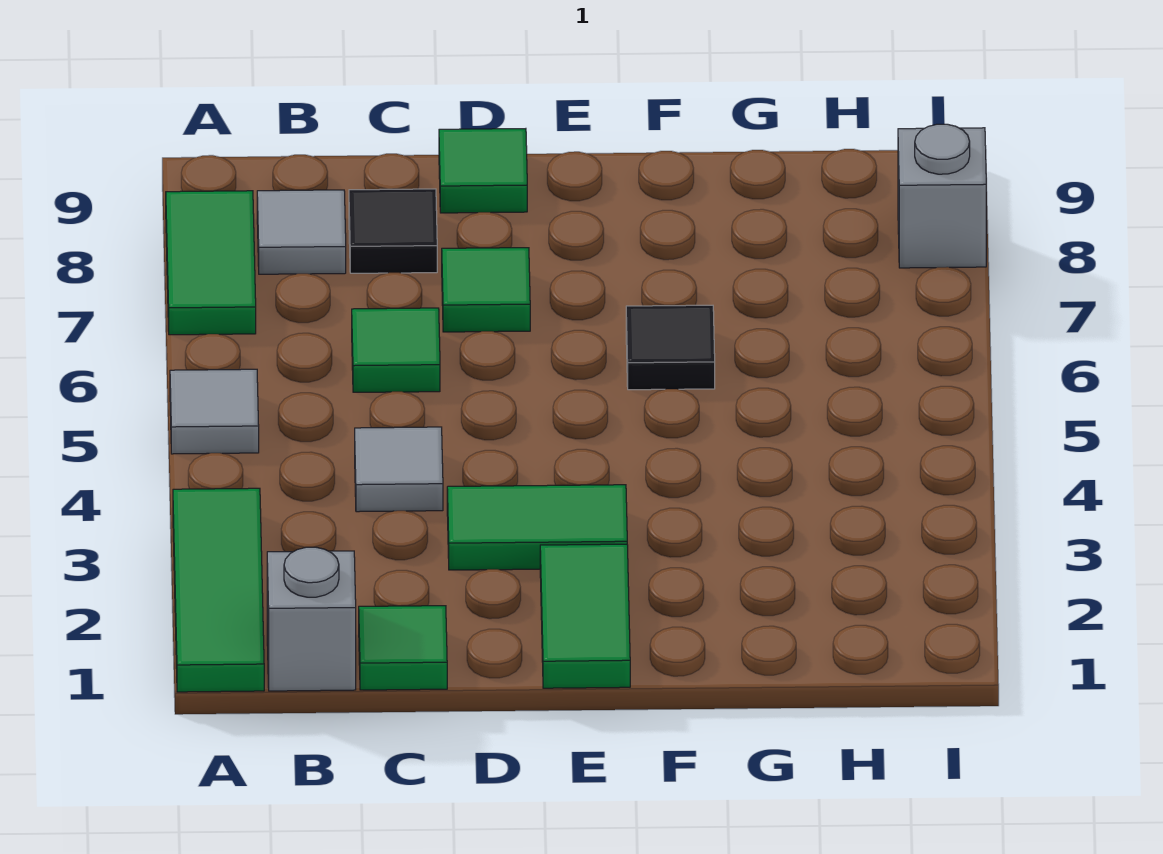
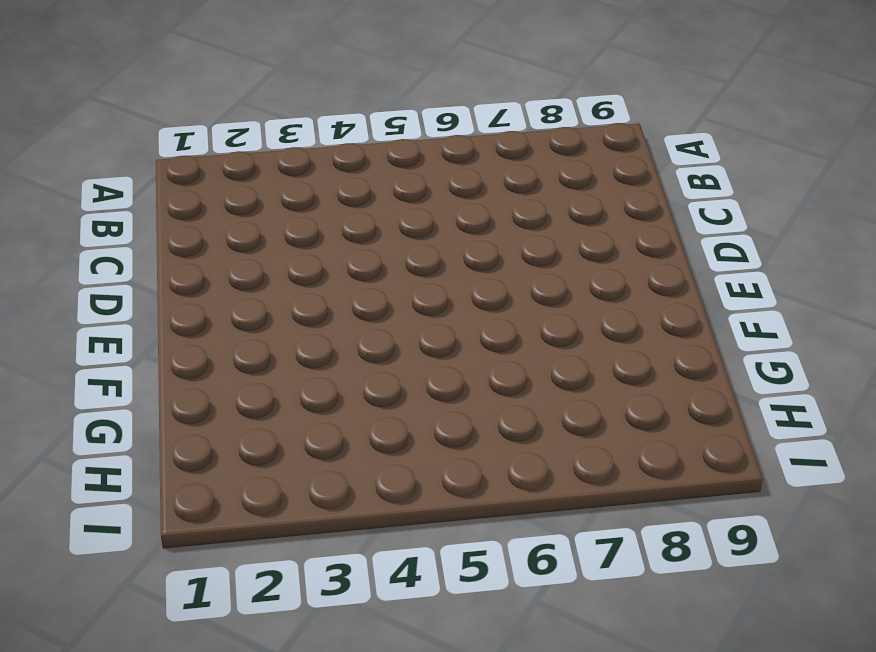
none -> green tile A1:A3 level 1
none -> grey tile A5 level 1
none -> green tile A7:A8 level 1

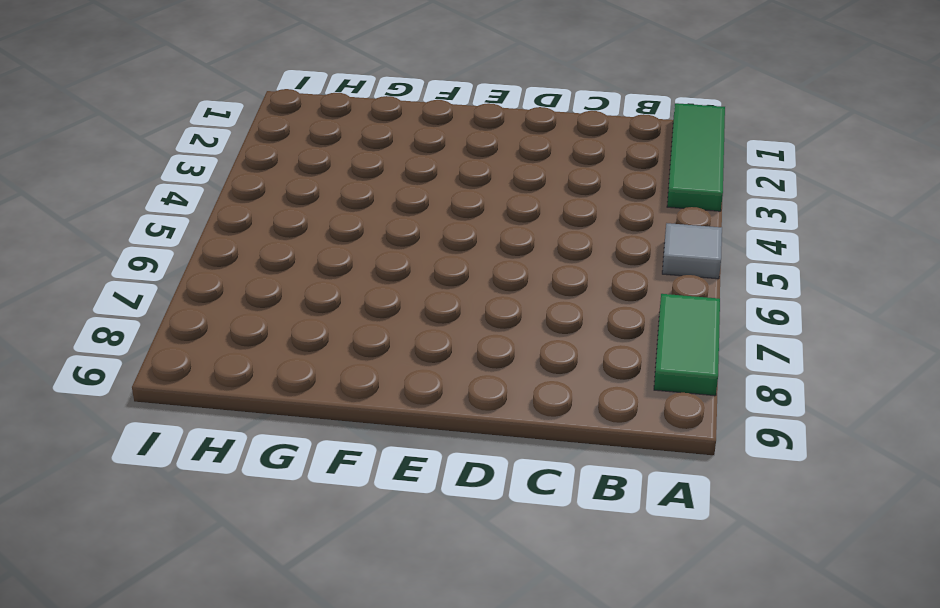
none -> grey brick B1 level 1
none -> grey tile B8 level 1
none -> green tile C1 level 1

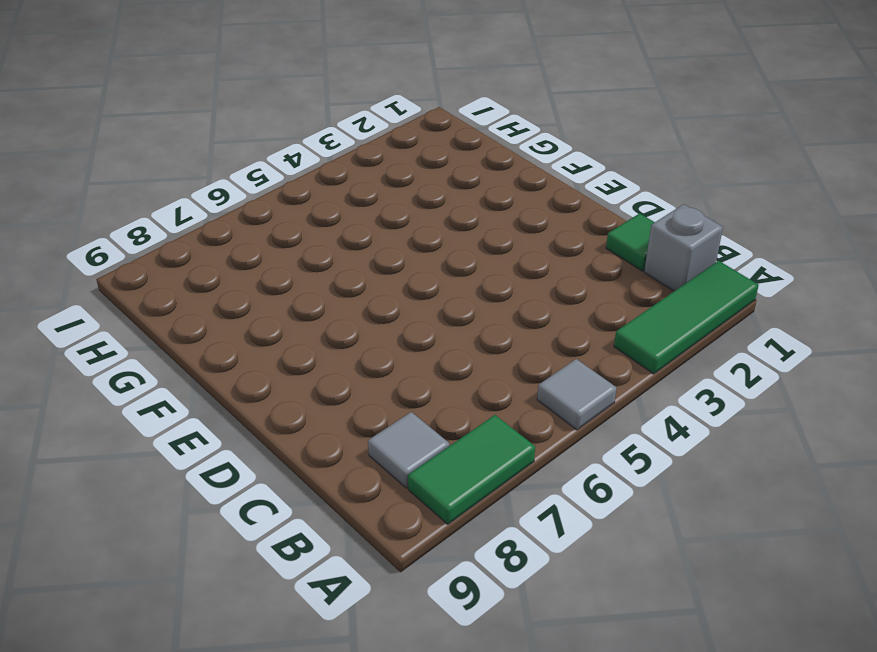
none -> grey tile C4 level 1
none -> green tile C6 level 1
none -> black tile C8 level 1

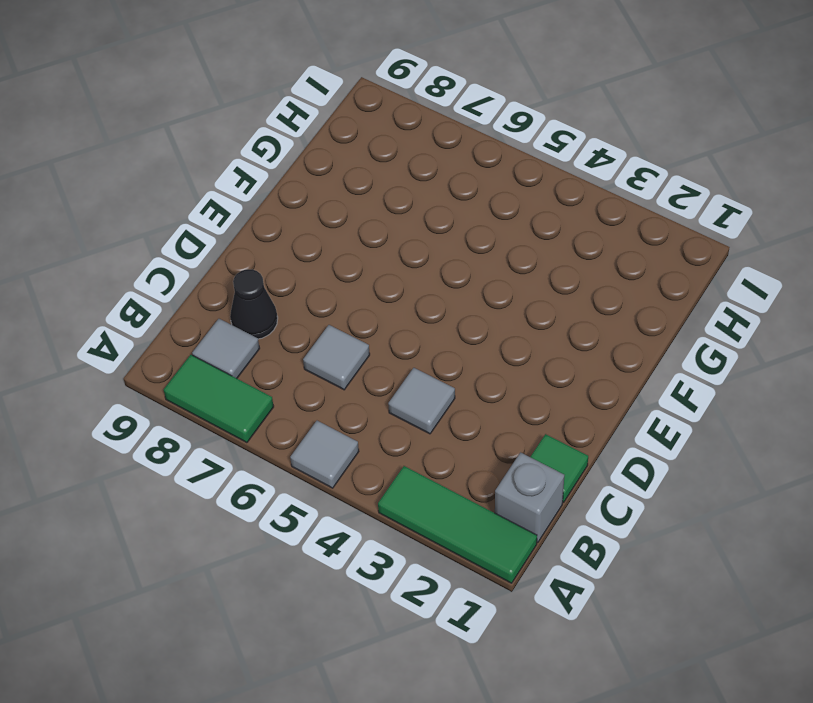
grey tile C6 level 1 -> green tile C6 level 1
black cone C8 level 1 -> black tile C8 level 1
none -> green tile D3:E3 level 1
none -> green tile D7 level 1
none -> green tile D9 level 1

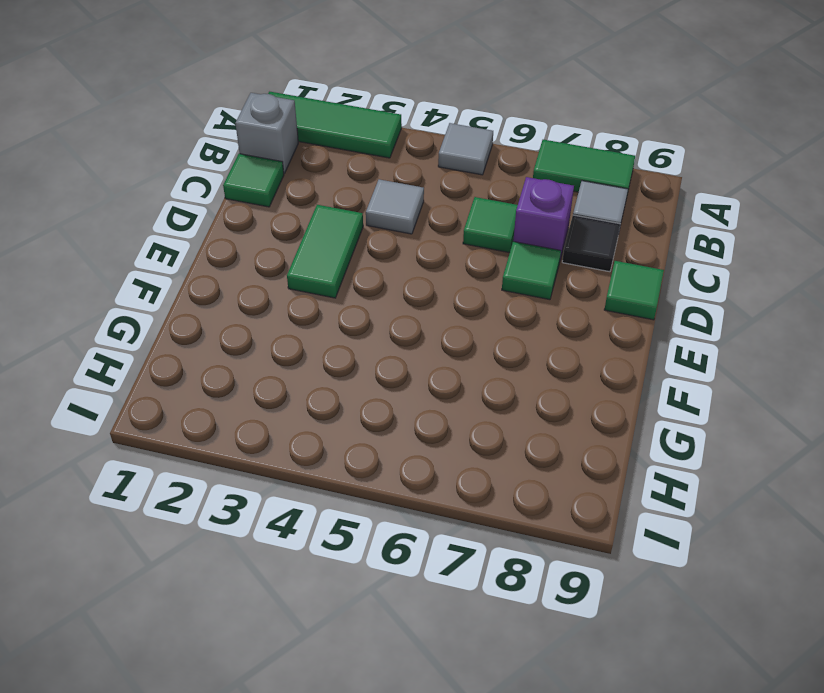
purple brick C7 level 1 -> none
none -> green tile E1:E2 level 1
none -> black tile F6 level 1
none -> grey brick I8 level 1

